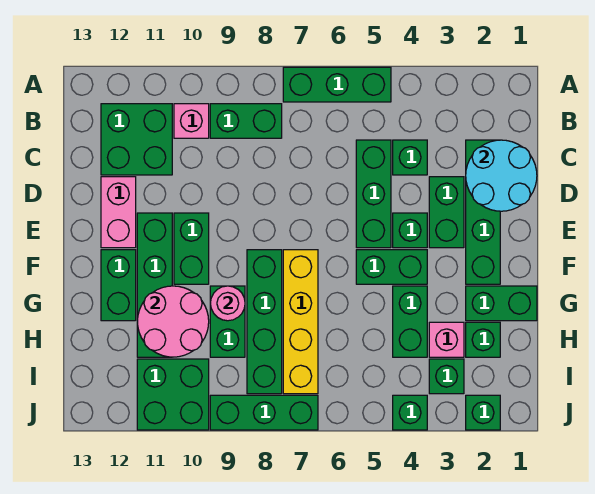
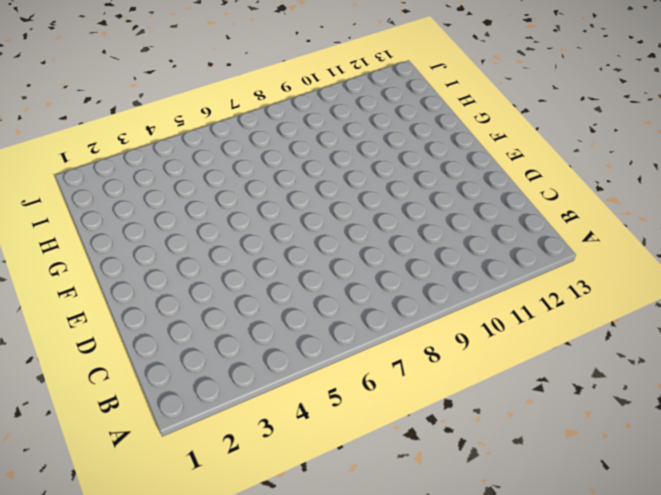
none -> green brick A5:A7 level 1
none -> green brick B8:B9 level 1
none -> pink brick B10 level 1

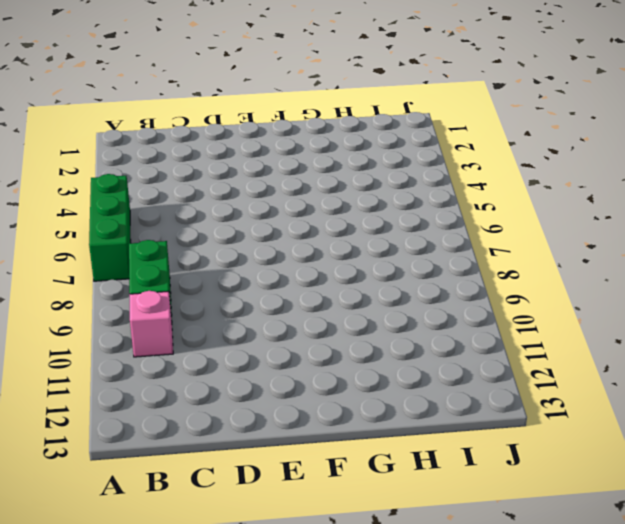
none -> green brick B11:C12 level 1
none -> green brick C2:F2 level 1
none -> green brick C4 level 1

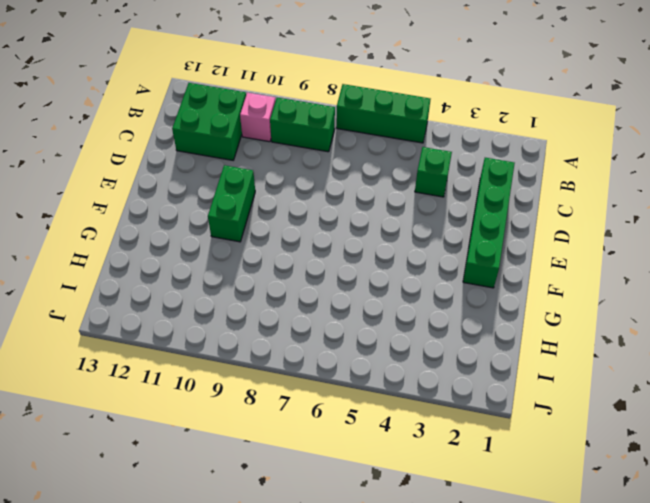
none -> green brick C5:E5 level 1
none -> green brick D3:E3 level 1
none -> pink brick D12:E12 level 1

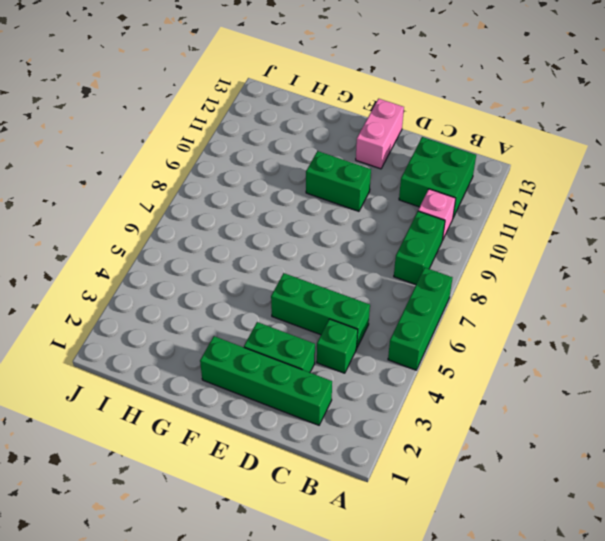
pink brick E12:E13 level 1 -> pink brick D12:E12 level 1
none -> green brick E4 level 1
none -> green brick E11:H11 level 1
none -> green brick F4:F5 level 1

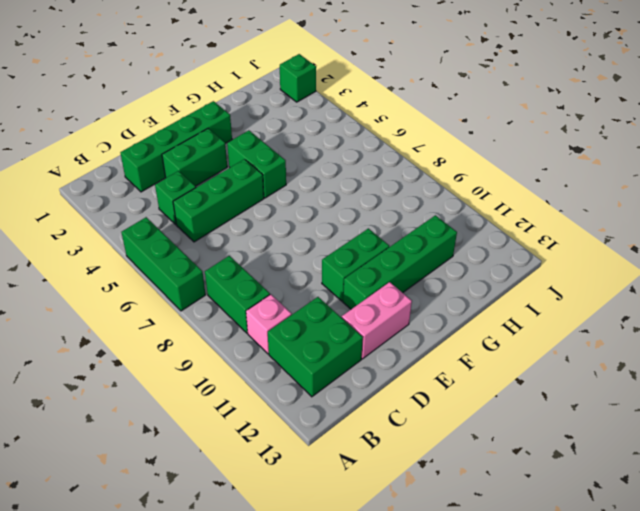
none -> green brick E4 level 1
none -> yellow brick F7:I7 level 1
none -> green brick F8:I8 level 1

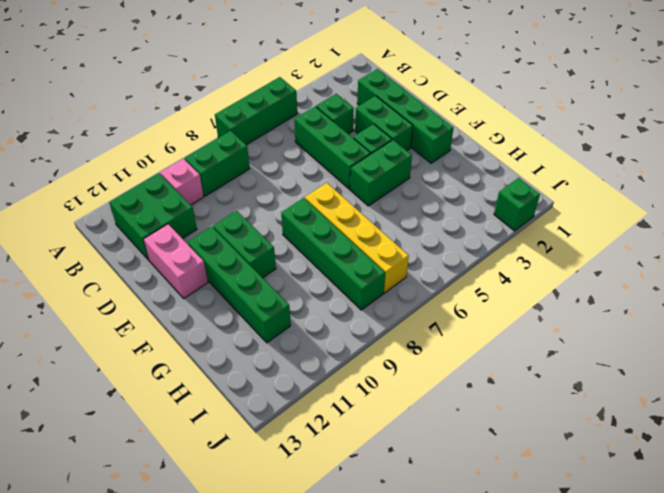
none -> green brick F12:G12 level 1
none -> green brick G1:G2 level 1
none -> green brick G4:H4 level 1

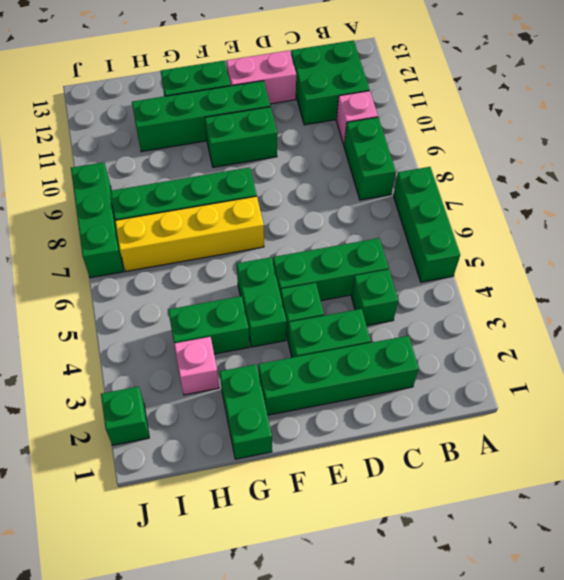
none -> green brick G9:H9 level 1
none -> green brick H2 level 1
none -> green brick I3 level 1

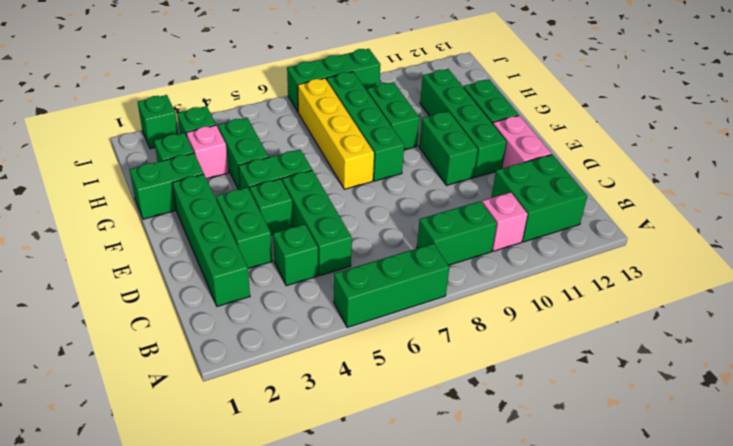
none -> green brick I10:J11 level 1
none -> green brick J4 level 1
none -> cyan round brick C1:D2 level 2

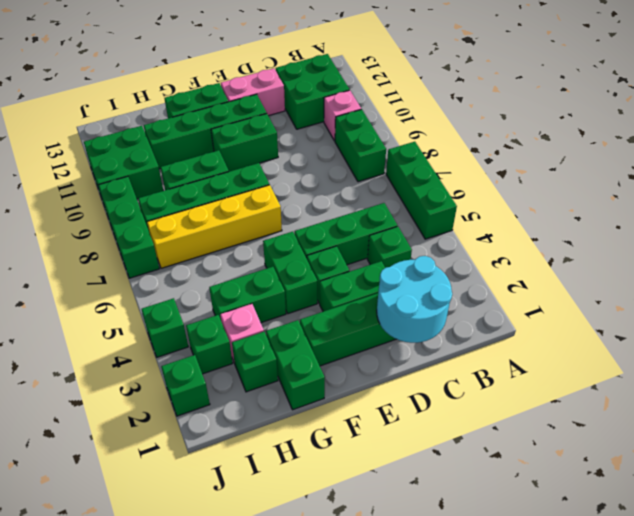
none -> pink round brick G9 level 2
none -> pink round brick G10:H11 level 2

